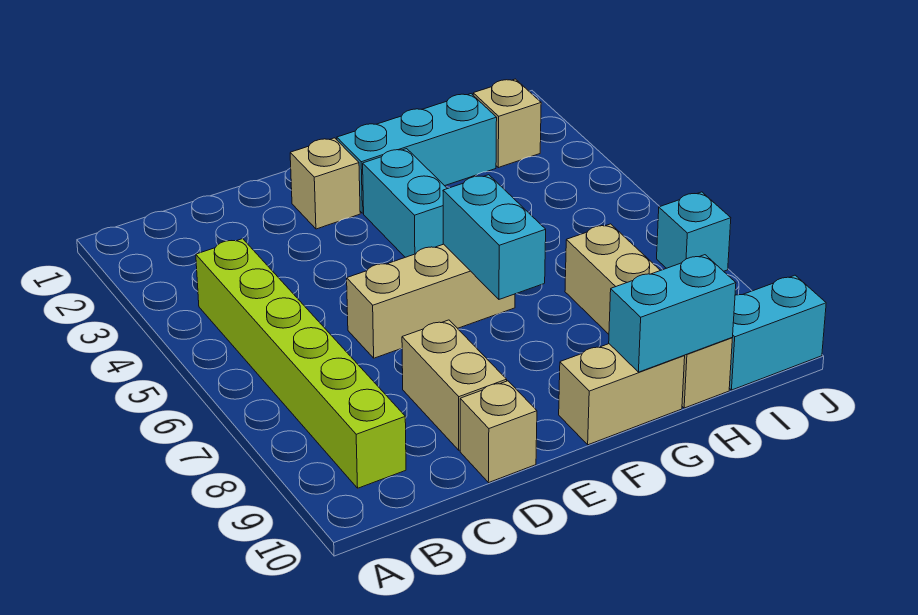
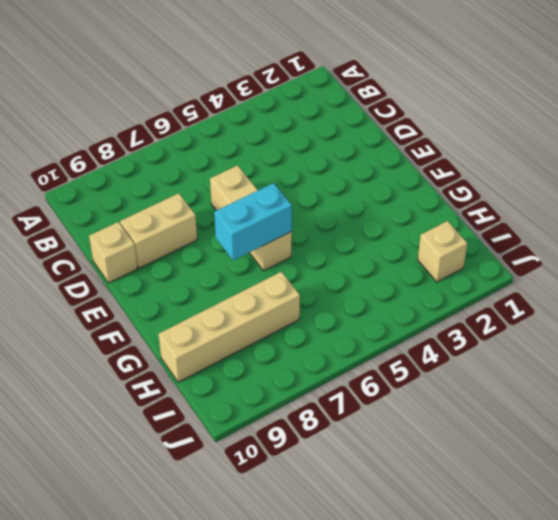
none -> lime brick B4:B9 level 1
none -> tan brick E2 level 1
none -> cyan brick F2:H2 level 1

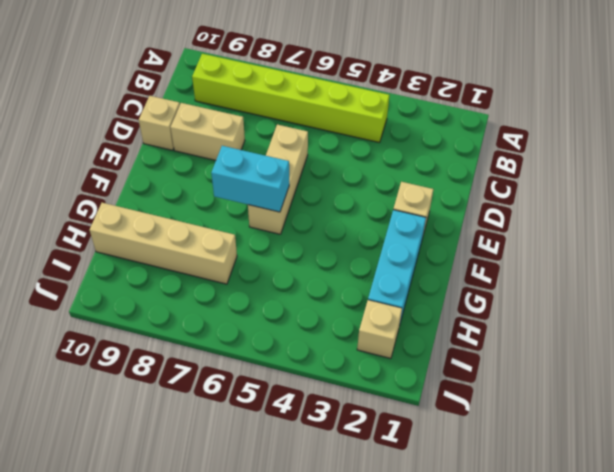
none -> cyan brick F3:F4 level 1
none -> tan brick F10:G10 level 1
none -> cyan brick I10:J10 level 1

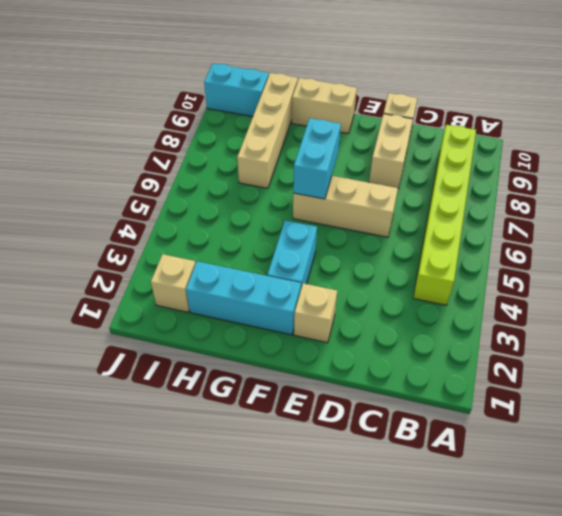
none -> cyan brick J7 level 1
none -> cyan brick G10:H10 level 2

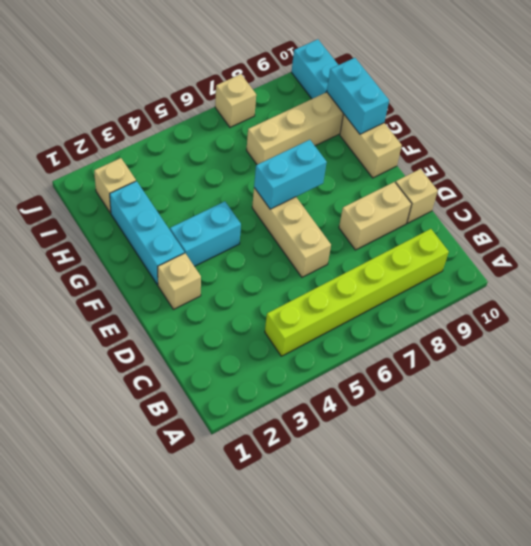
tan brick J7 level 1 -> cyan brick J7 level 1

